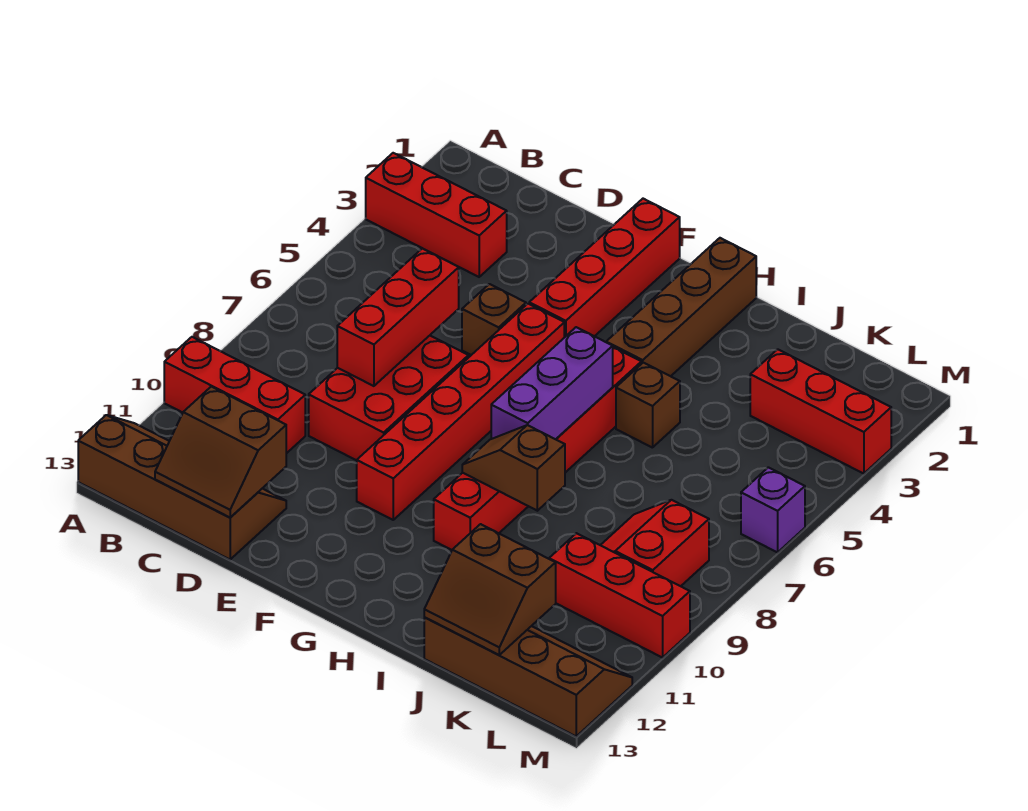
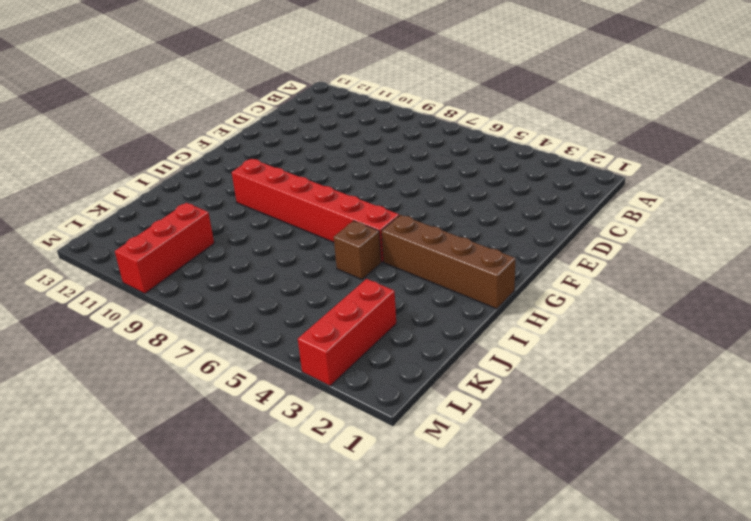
none -> red brick A3:C3 level 1
none -> red brick A10:C10 level 1
none -> brown slope A12:D13 level 1 top 13

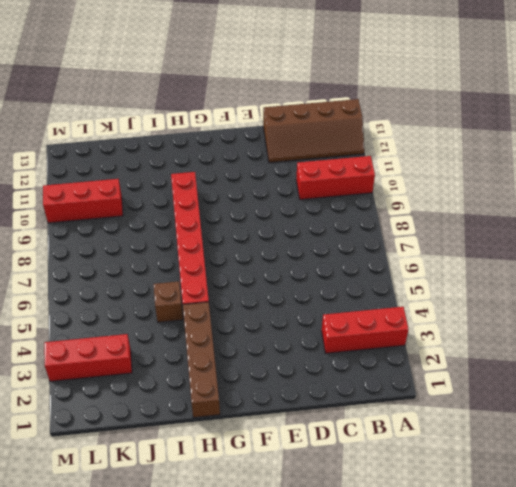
none -> red brick D7:E9 level 1
none -> brown brick E5 level 1
none -> red brick F1:F4 level 1

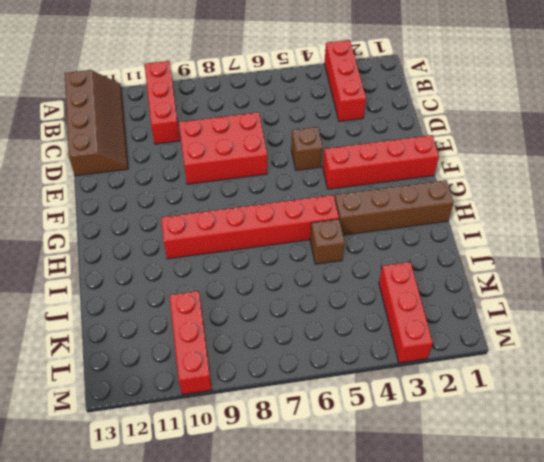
none -> red brick F5:F10 level 1
none -> brown slope J12:M13 level 1 top 13
none -> red slope K8:L9 level 1 top L

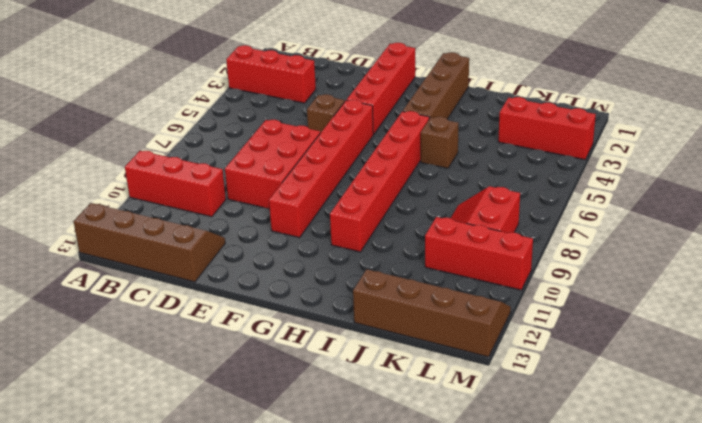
none -> purple brick M6 level 1
none -> brown slope C12:D13 level 2 top 12
none -> red brick D6:D8 level 2

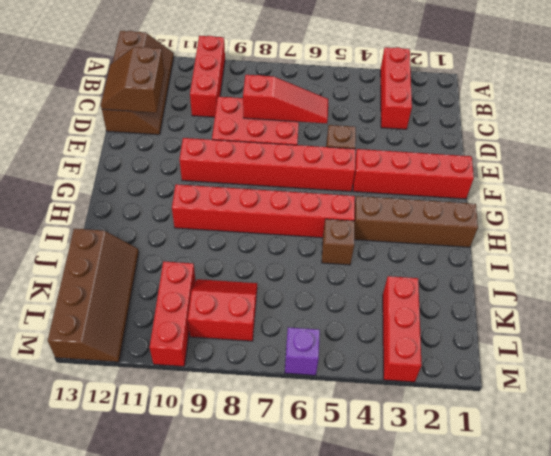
red slope D6:D8 level 2 top 8 -> red brick D6:D8 level 2
none -> purple brick H6:H8 level 2
none -> brown slope H9:I9 level 2 top I
none -> brown slope J12:K13 level 2 top 12

